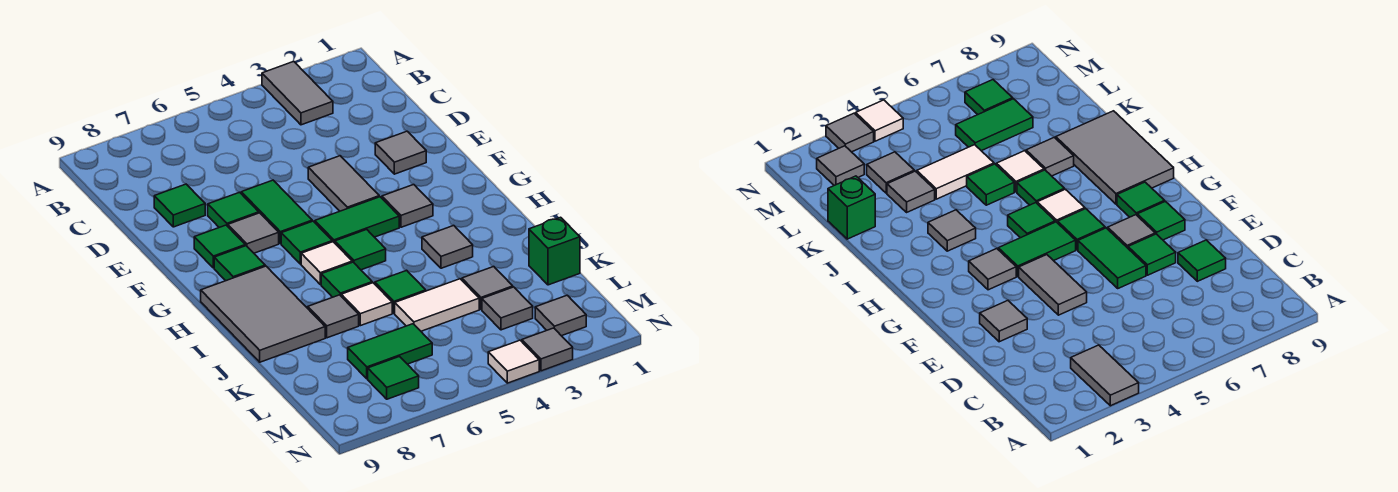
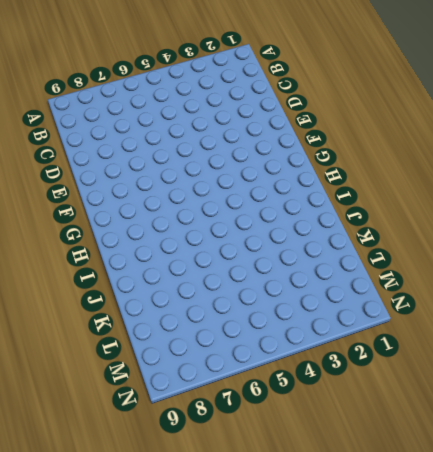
none -> grey tile A3:B3 level 1
none -> green tile D8 level 1
none -> grey tile E2 level 1

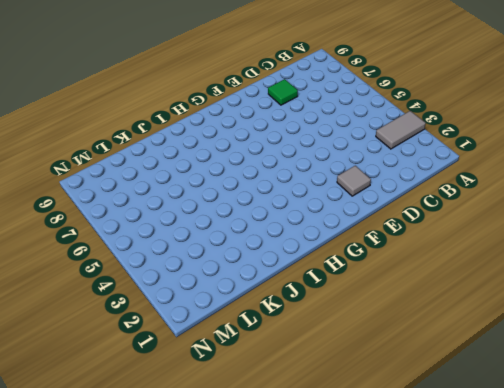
none -> grey tile E4:F4 level 1
none -> green tile E6:F6 level 1
none -> green tile E7 level 1

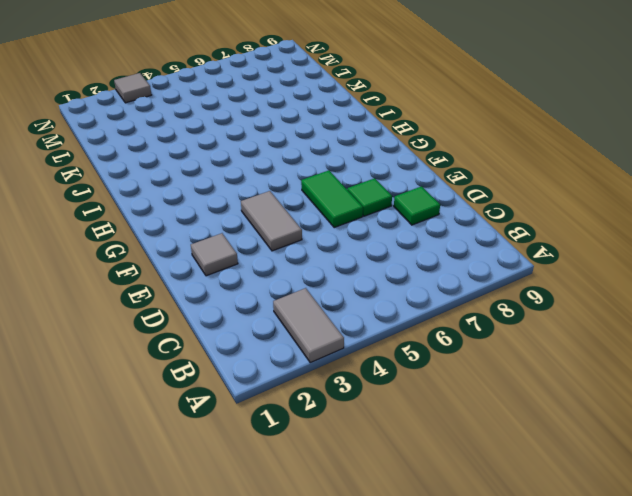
none -> grey tile F7 level 1
none -> green tile F8 level 1
none -> grey tile G3 level 1

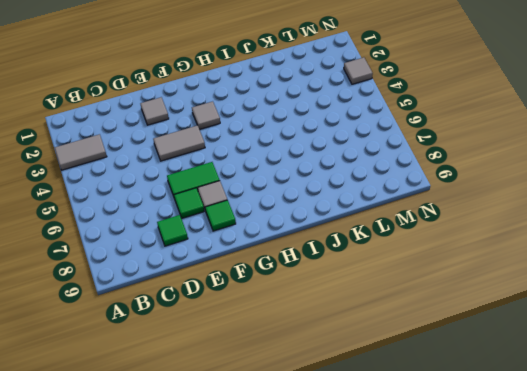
none -> green tile G4:G5 level 1
none -> green tile G6 level 1
none -> green tile G8 level 1

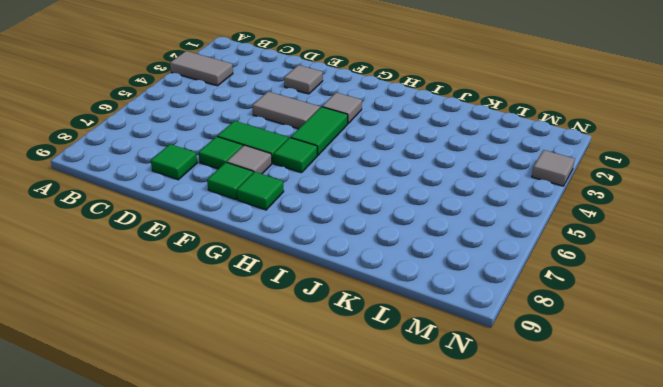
none -> green tile H5 level 1
none -> white tile H6 level 1
none -> grey tile H8:J9 level 1

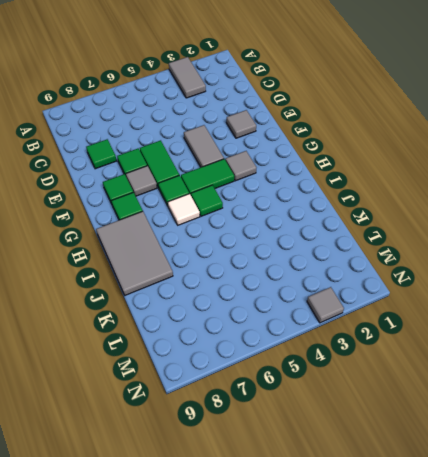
none -> grey tile I3 level 1
none -> green tile I6 level 1
none -> green tile J5 level 1

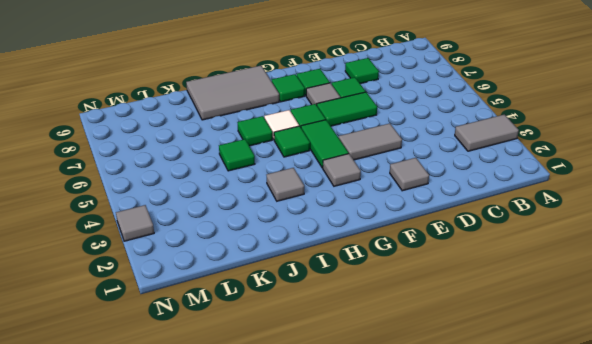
none -> white tile J6 level 1
none -> grey tile J7 level 1
none -> green brick K1 level 1

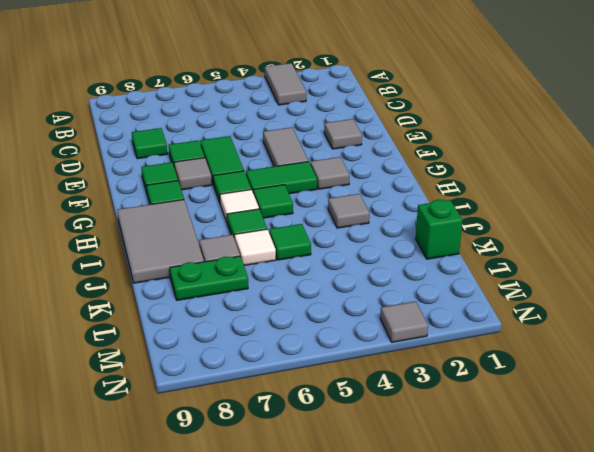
green plate K7:K8 level 1 -> none
none -> grey tile K3 level 1
none -> white tile K4:K5 level 1
none -> grey tile L3 level 1

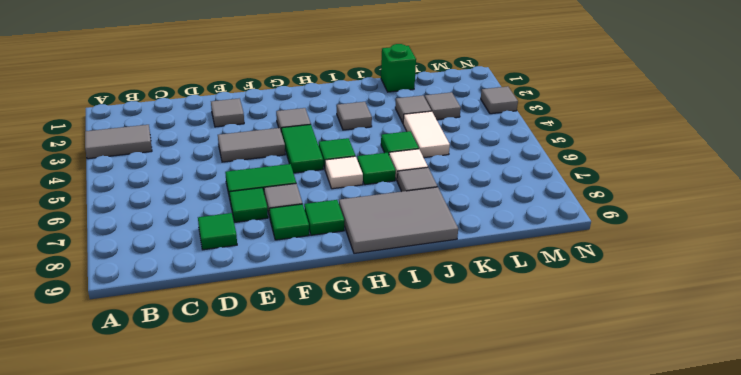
none -> green tile G6 level 1
none -> green tile L6:L7 level 1
none -> grey tile M2 level 1

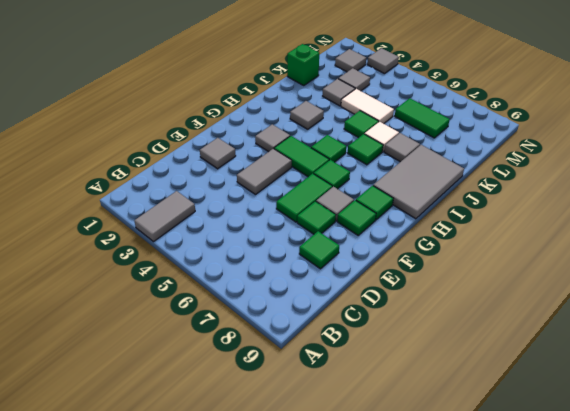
none -> white tile H6 level 1
none -> green tile M7 level 1
none -> white tile N4 level 1

